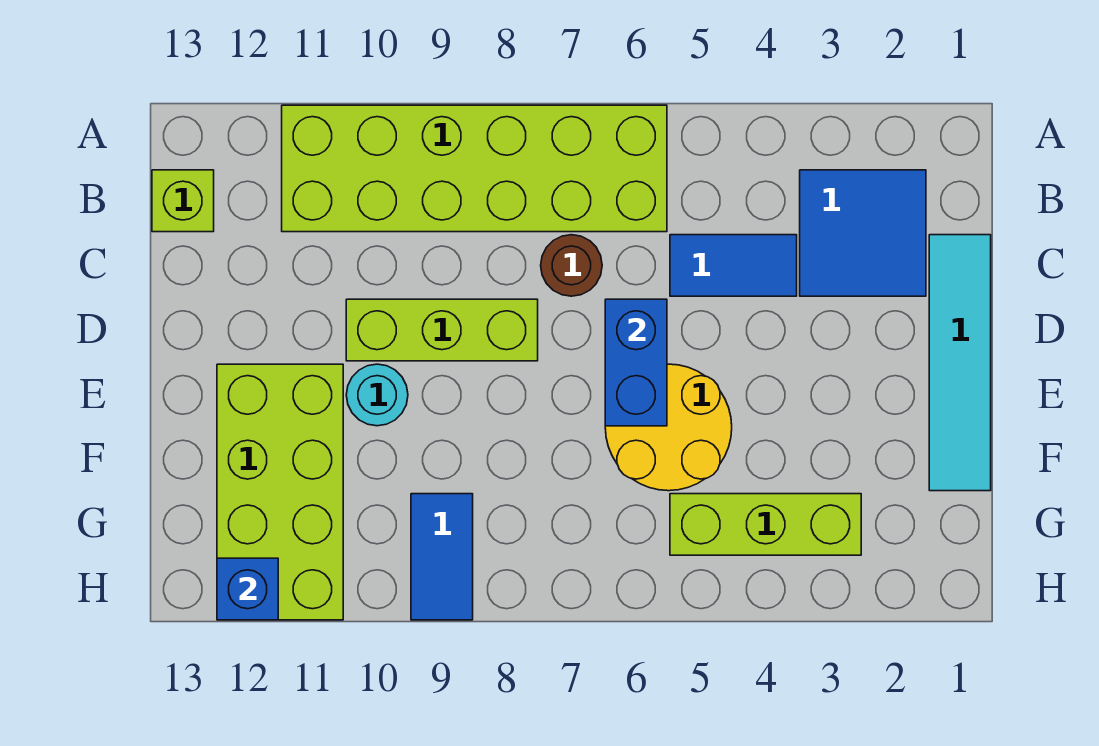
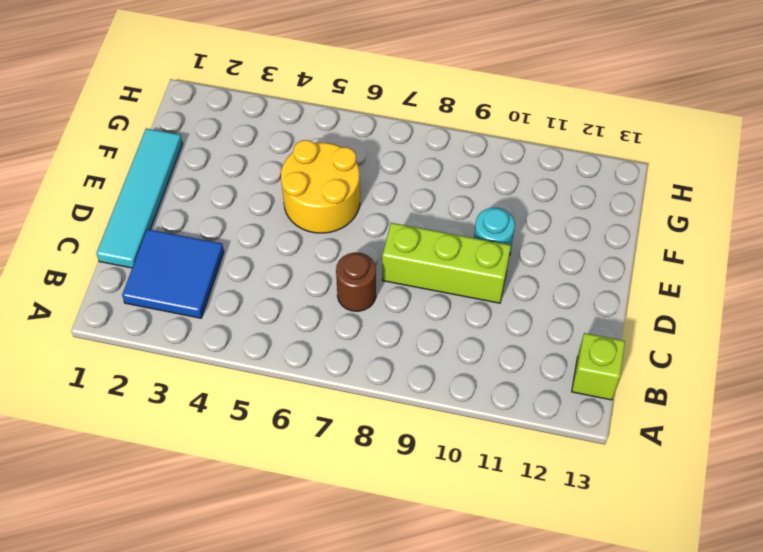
none -> lime brick A6:B11 level 1
none -> blue tile C4:C5 level 1
none -> lime brick E11:H12 level 1

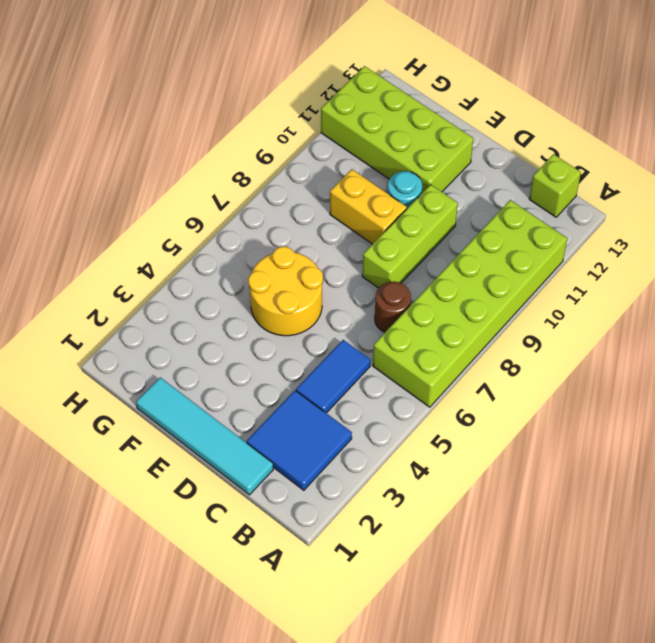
yellow brick E9:F9 level 1 -> none
none -> lime brick G3:G5 level 1
none -> blue tile G9:H9 level 1
none -> blue brick D6:E6 level 2

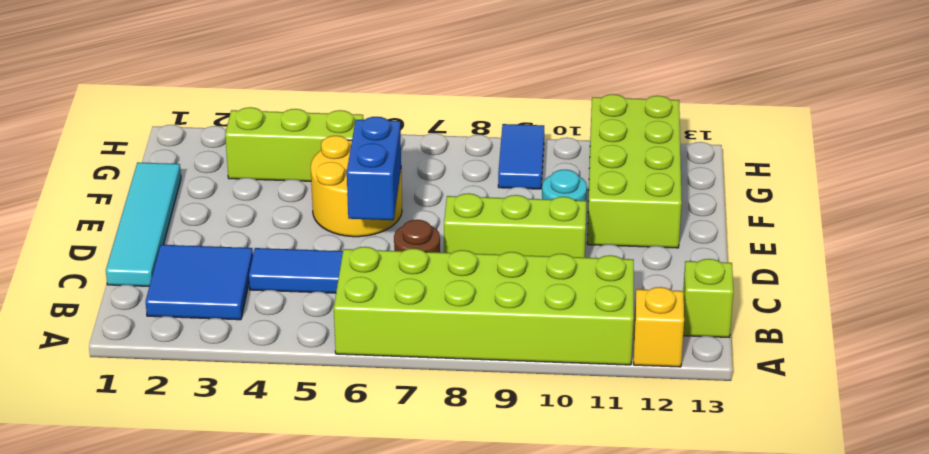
yellow brick A12 level 1 -> none
none -> blue brick H12 level 2

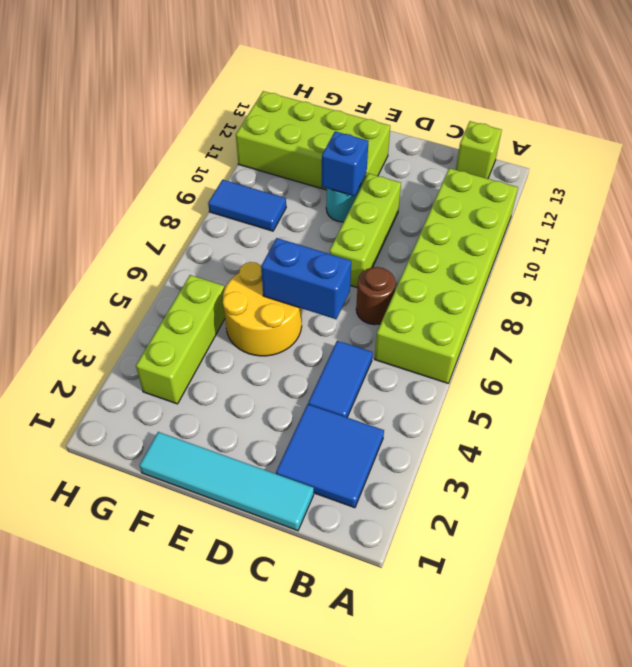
blue brick E10 level 2 -> blue brick H12 level 2

